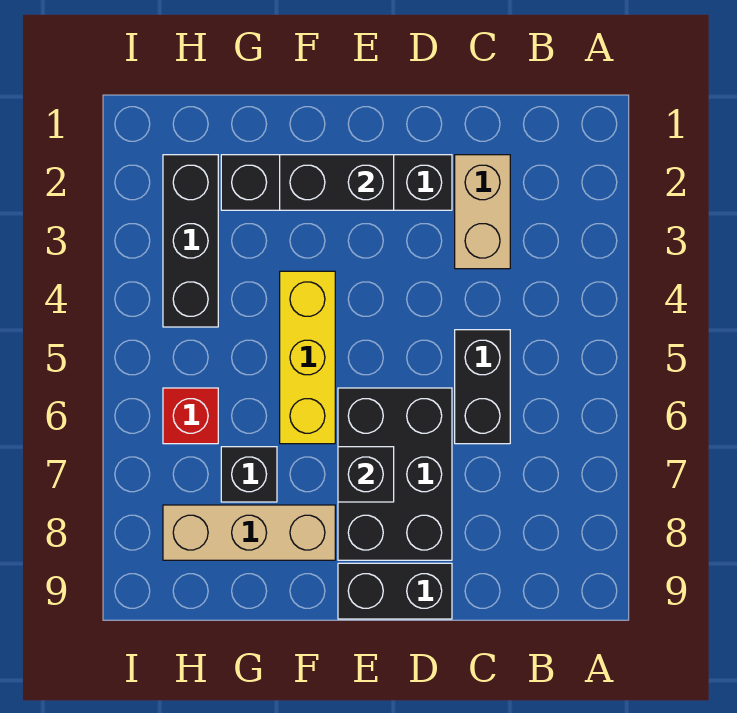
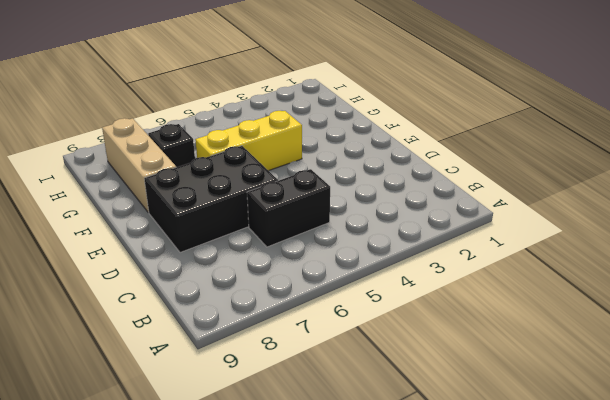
none -> tan brick C2:C3 level 1
none -> black brick D2:G2 level 1
none -> black brick D9:E9 level 1

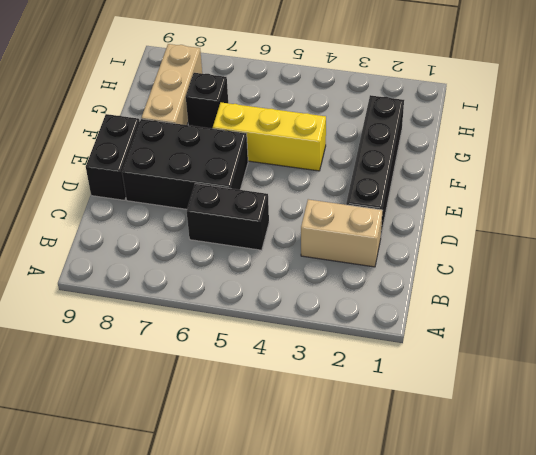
none -> black brick H2:H4 level 1
none -> red brick H6 level 1
none -> black brick E2:F2 level 2

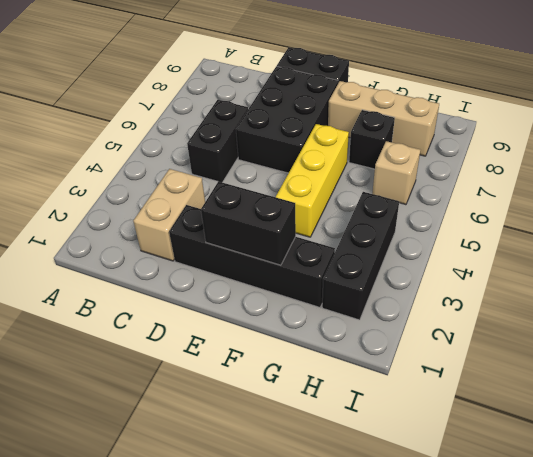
tan brick H6 level 1 -> red brick H6 level 1
none -> black brick E7 level 2

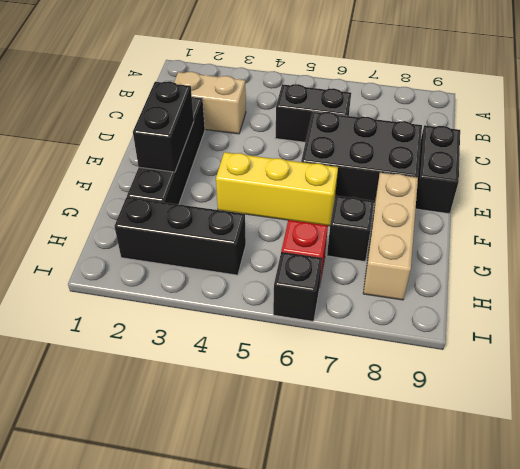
black brick I6 level 1 -> black brick E7 level 2

